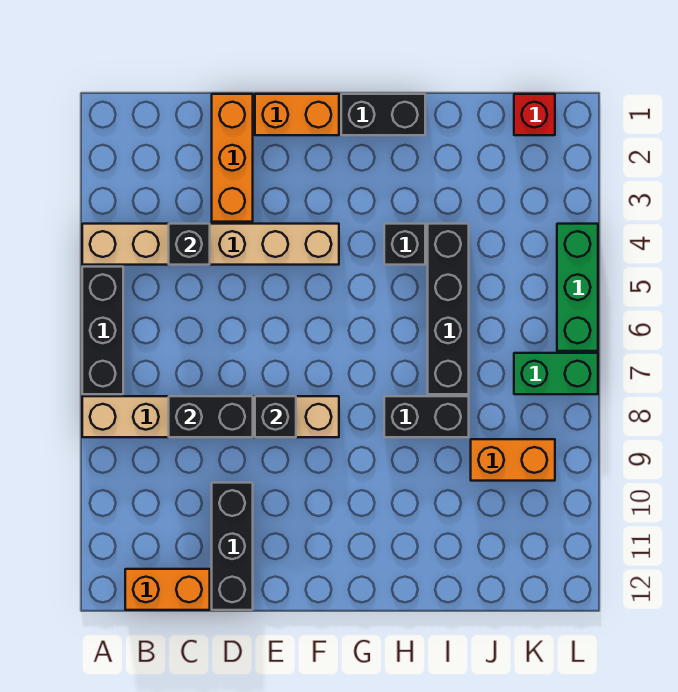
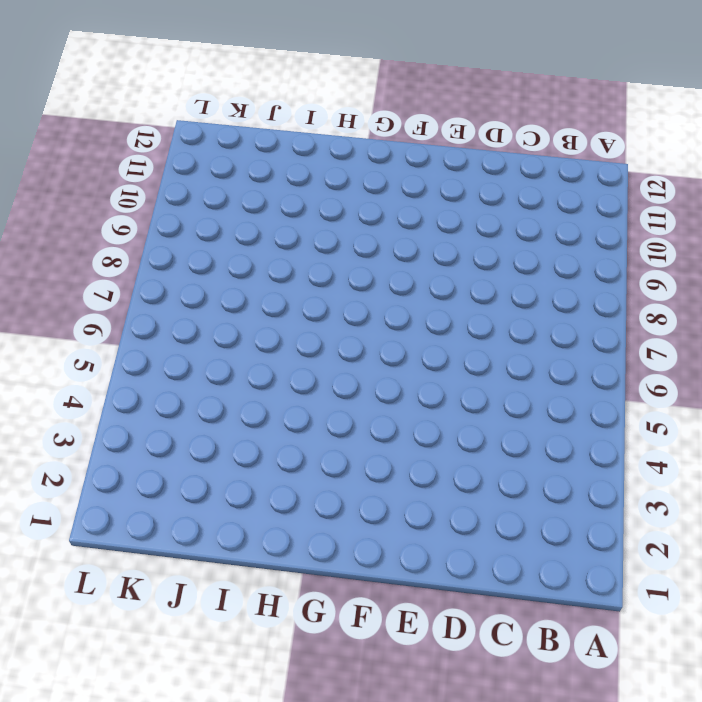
none -> tan brick A4:F4 level 1
none -> black brick A5:A7 level 1
none -> tan brick A8:F8 level 1

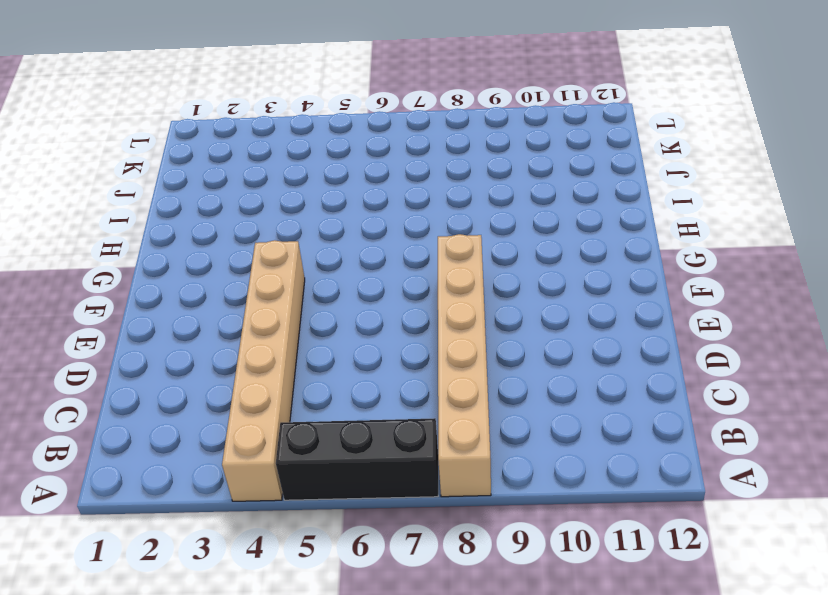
none -> orange brick B12:C12 level 1
none -> orange brick D1:D3 level 1
none -> black brick D10:D12 level 1

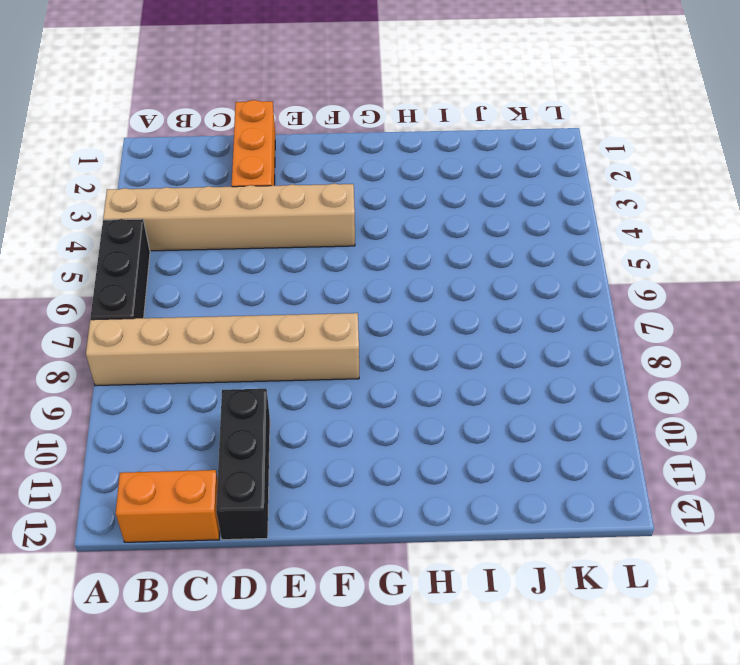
none -> orange brick E1:F1 level 1
none -> black brick G1:H1 level 1
none -> black brick H4 level 1

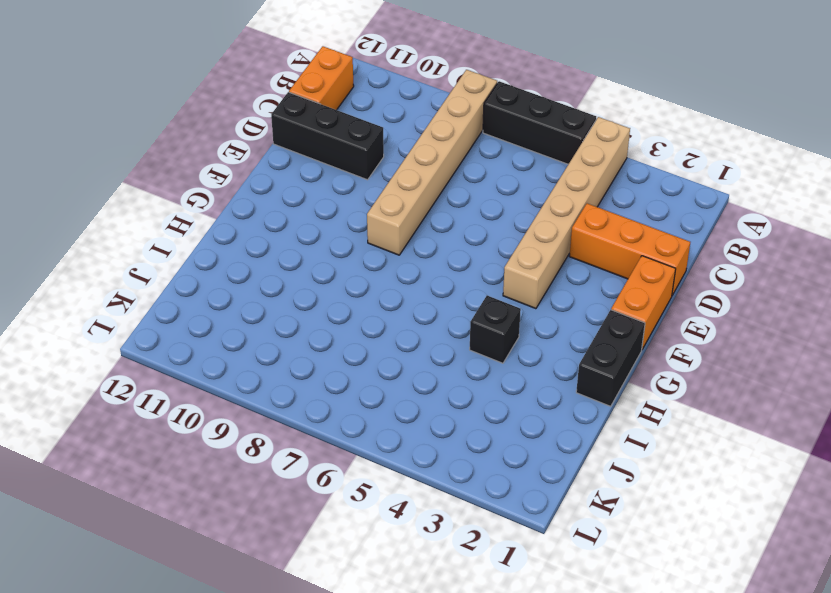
none -> black brick H8:I8 level 1
none -> black brick I4:I7 level 1
none -> orange brick J9:K9 level 1

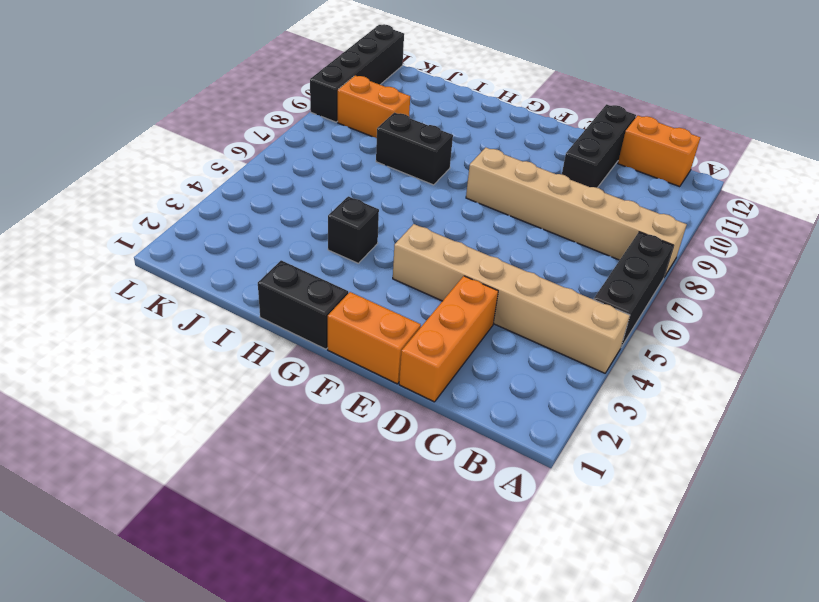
black brick L9:L12 level 1 -> black brick I4:I7 level 1
none -> red brick K1 level 1
none -> green brick K7:L7 level 1
none -> green brick L4:L6 level 1

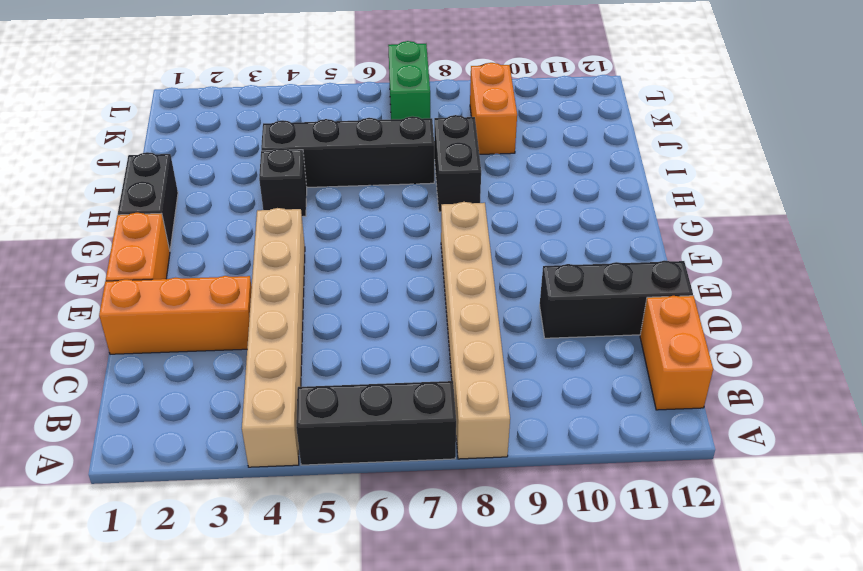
none -> red brick K1 level 1
none -> green brick L4:L6 level 1
none -> black brick C4 level 2

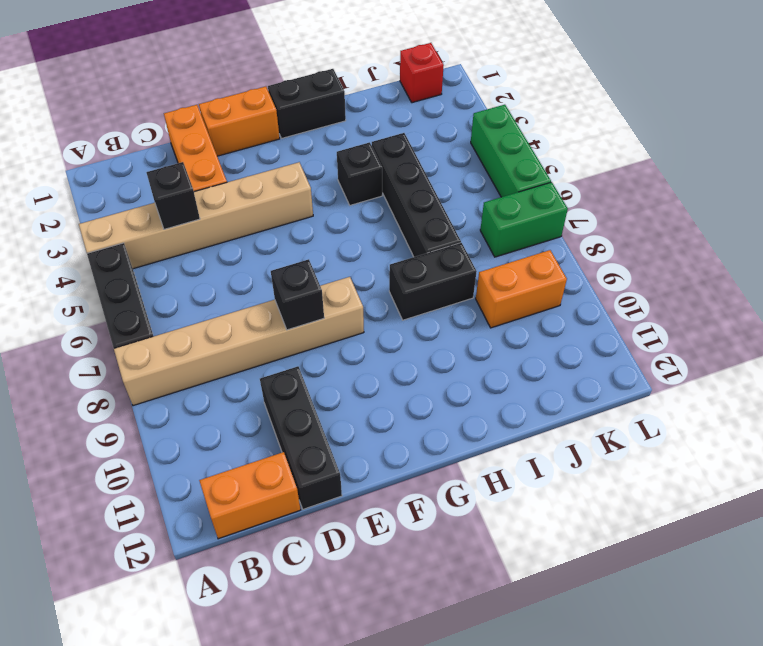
none -> black brick C8:D8 level 2

